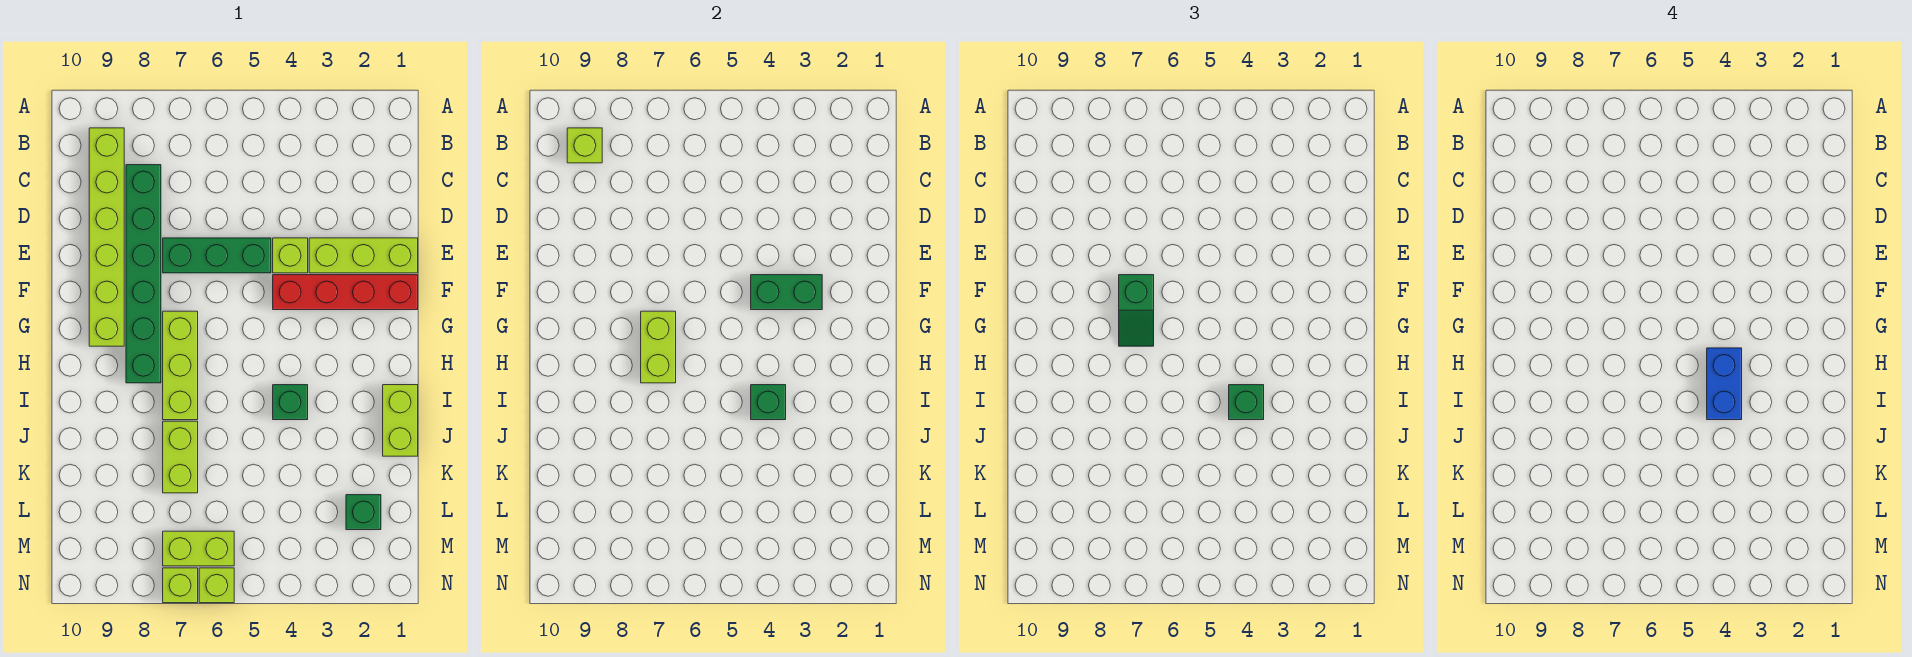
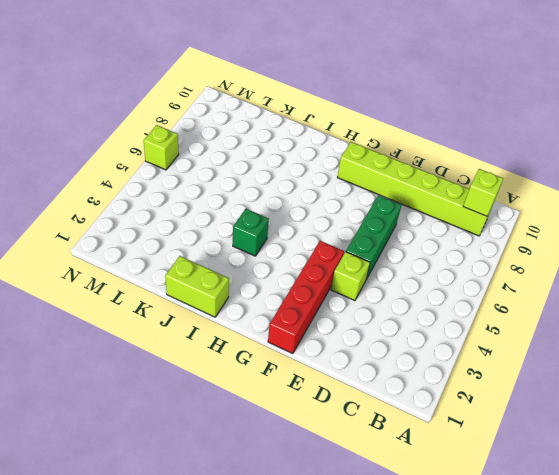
none -> green brick C8:H8 level 1
none -> lime brick E1:E3 level 1
none -> lime brick G7:I7 level 1

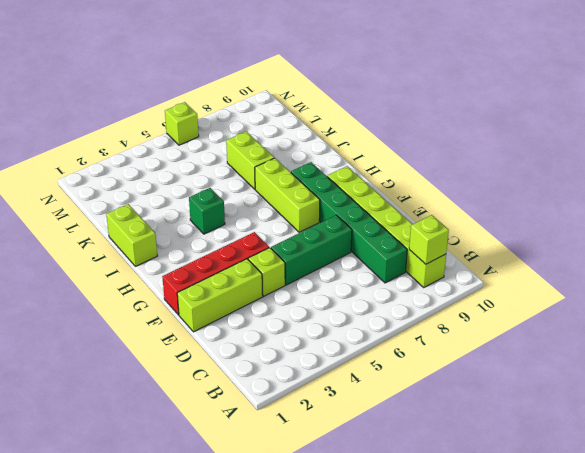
none -> green brick L2 level 1
none -> lime brick M6:M7 level 1
none -> lime brick N7 level 1

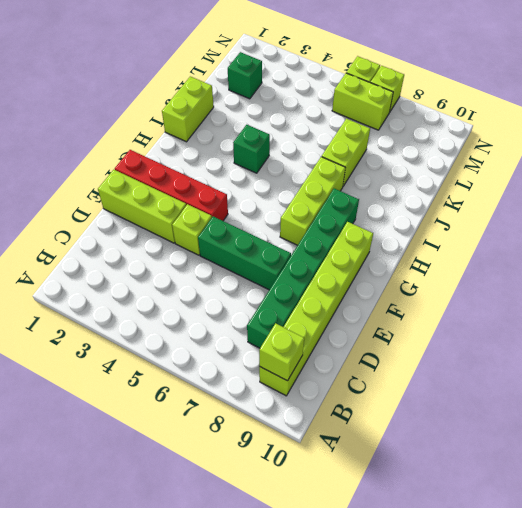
none -> green brick F3:F4 level 2
none -> lime brick G7:H7 level 2
none -> green brick I4 level 2

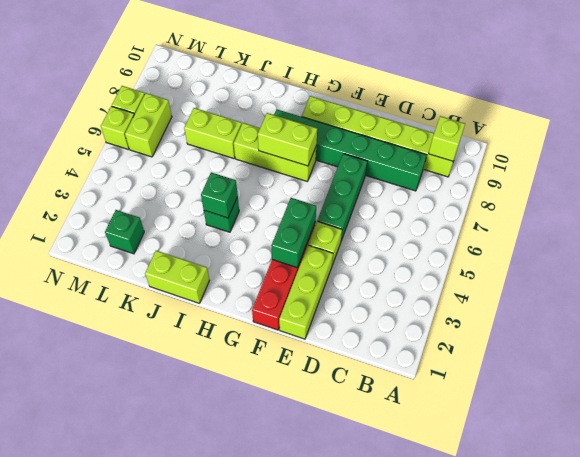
none -> green slope F7:G7 level 3 top F
none -> green brick I4 level 3
none -> blue brick H4:I4 level 4

